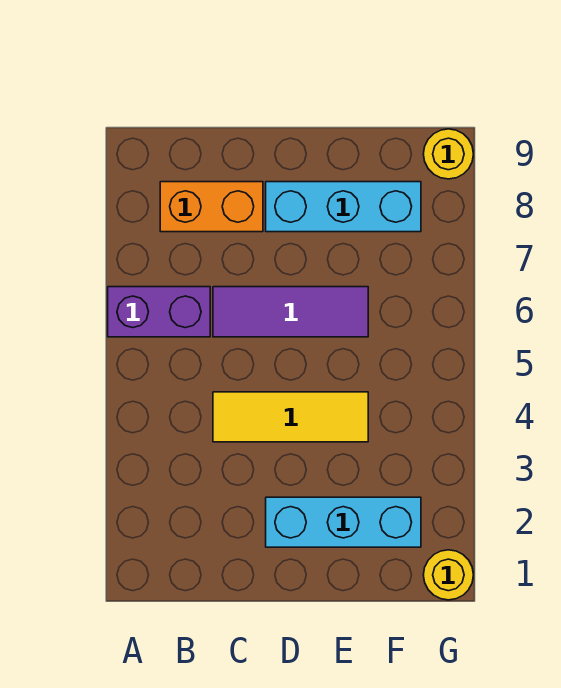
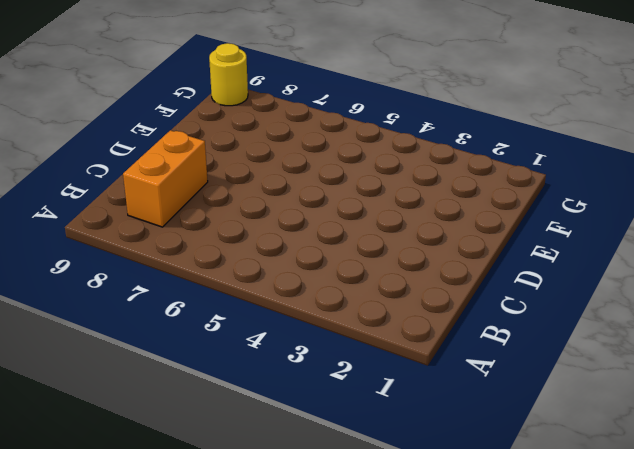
none -> purple brick A6:B6 level 1
none -> yellow tile C4:E4 level 1

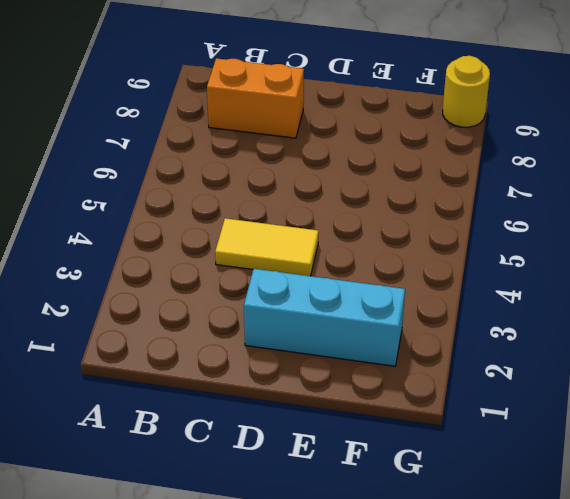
yellow tile C4:D4 level 1 -> yellow tile C4:E4 level 1
none -> purple brick A6:B6 level 1
none -> purple tile C6:E6 level 1

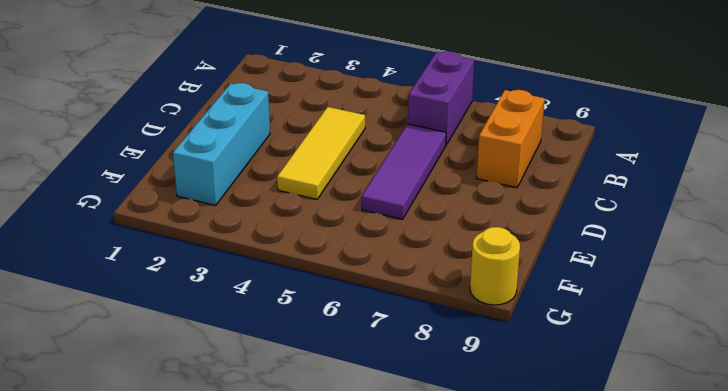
none -> cyan brick D8:F8 level 1
none -> yellow round brick G1 level 1

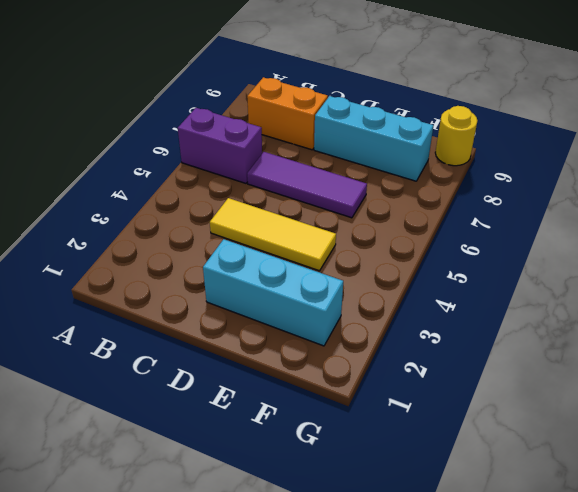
none -> yellow round brick G1 level 1

